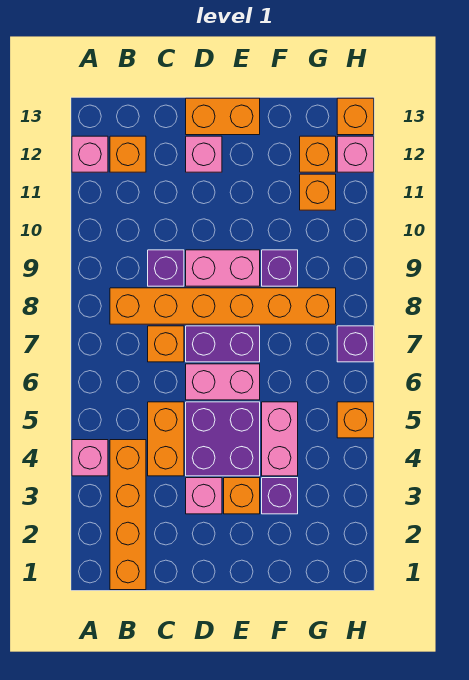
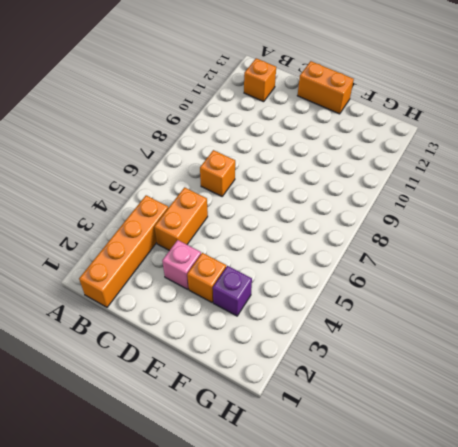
none -> pink brick A4 level 1
none -> pink brick A12 level 1
none -> orange brick B8:G8 level 1

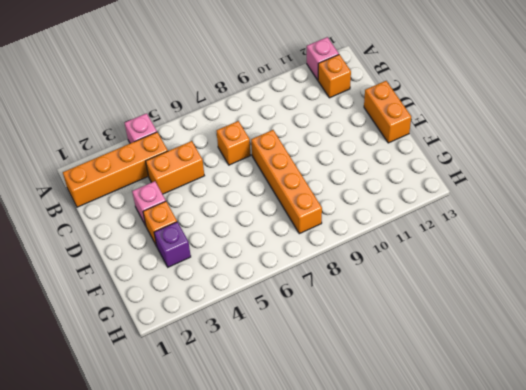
orange brick D8:G8 level 1 -> orange brick B8:G8 level 1
none -> purple brick C9 level 1
none -> purple brick D4:E5 level 1
none -> pink brick D6:E6 level 1

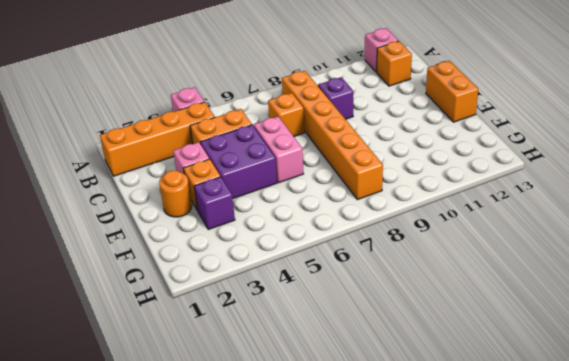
orange round brick E2 level 1 -> none
none -> purple brick D7:E7 level 1
none -> pink brick D9:E9 level 1
none -> pink brick D12 level 1

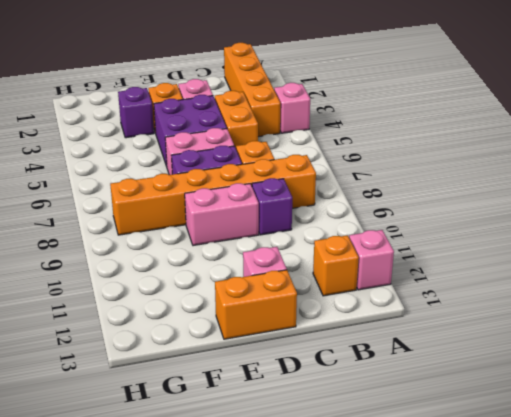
none -> pink brick F4:F5 level 1
none -> purple brick F9 level 1
none -> orange brick G11 level 1

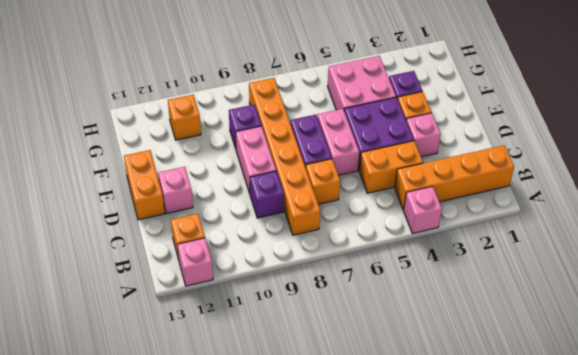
pink brick F4:G5 level 1 -> pink brick F4:F5 level 1
none -> orange brick G12 level 1
none -> orange brick H5 level 1
none -> purple brick H7 level 1

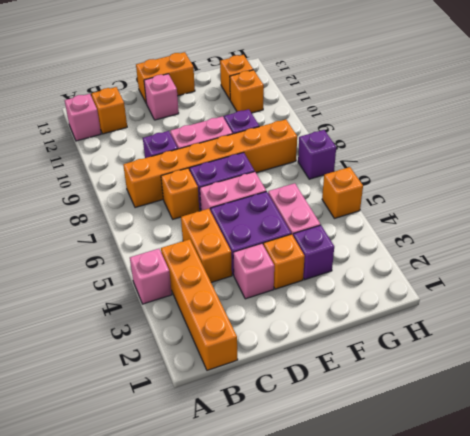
none -> pink brick H12 level 1
none -> orange brick H13 level 1

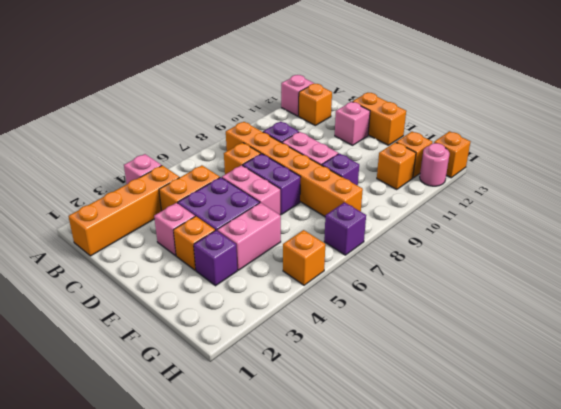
pink round brick H12 level 1 -> pink brick H12 level 1

